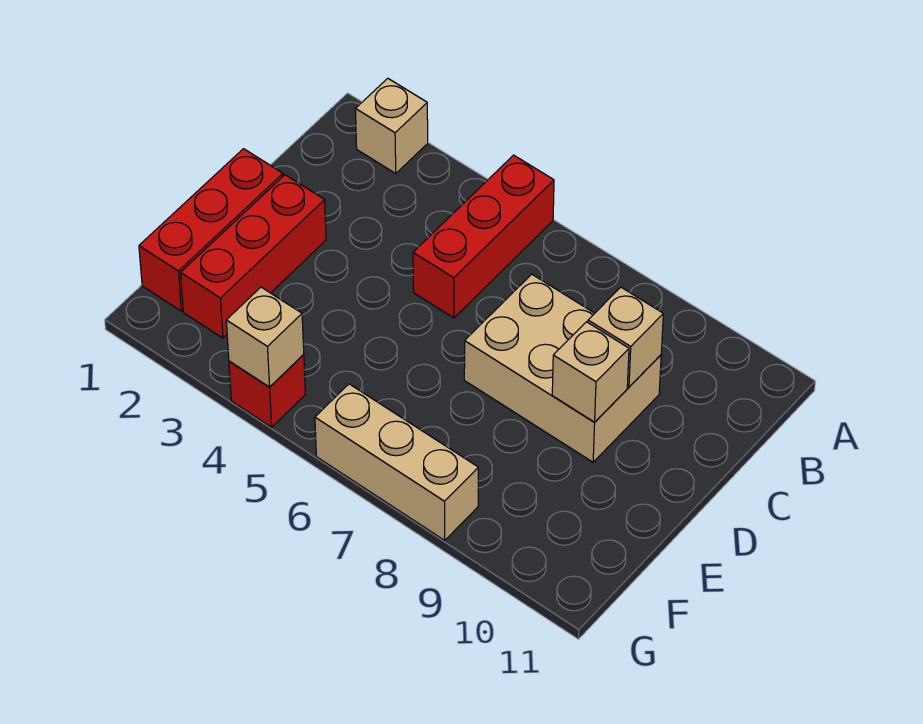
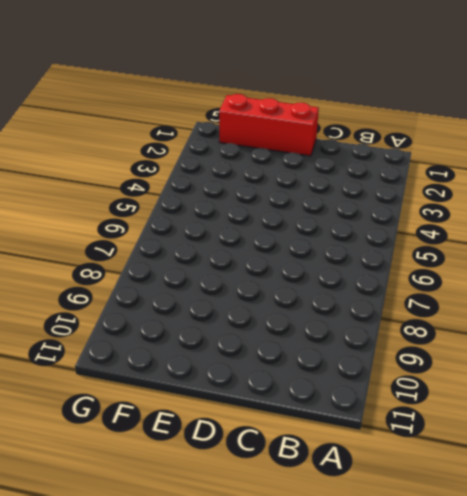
none -> tan brick A2 level 1
none -> red brick A5:C5 level 1

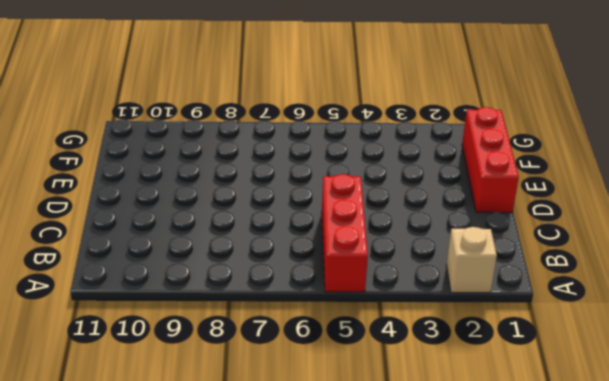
none -> tan brick C7:D9 level 1
none -> red brick D2:F2 level 1

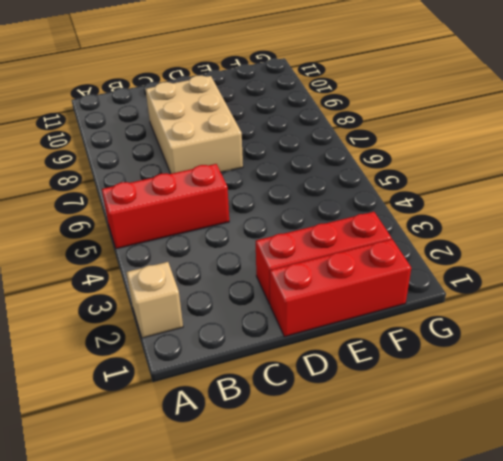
none -> red brick G4 level 1
none -> tan brick G6:G8 level 1

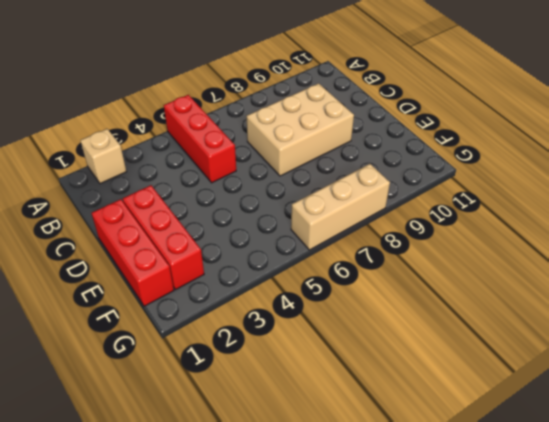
none -> red brick G4 level 1
none -> tan brick C9 level 2

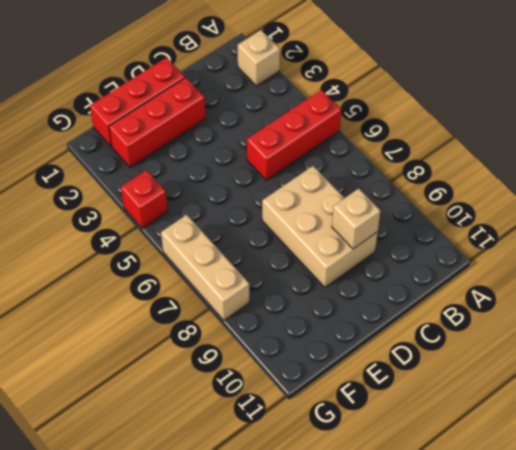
none -> tan brick D9 level 2
none -> tan brick G4 level 2

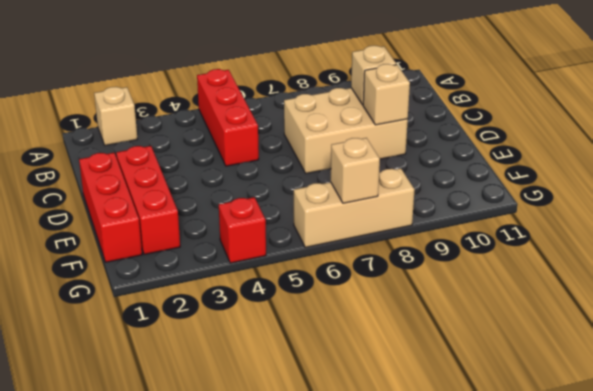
tan brick G7 level 2 -> tan brick G4 level 2

